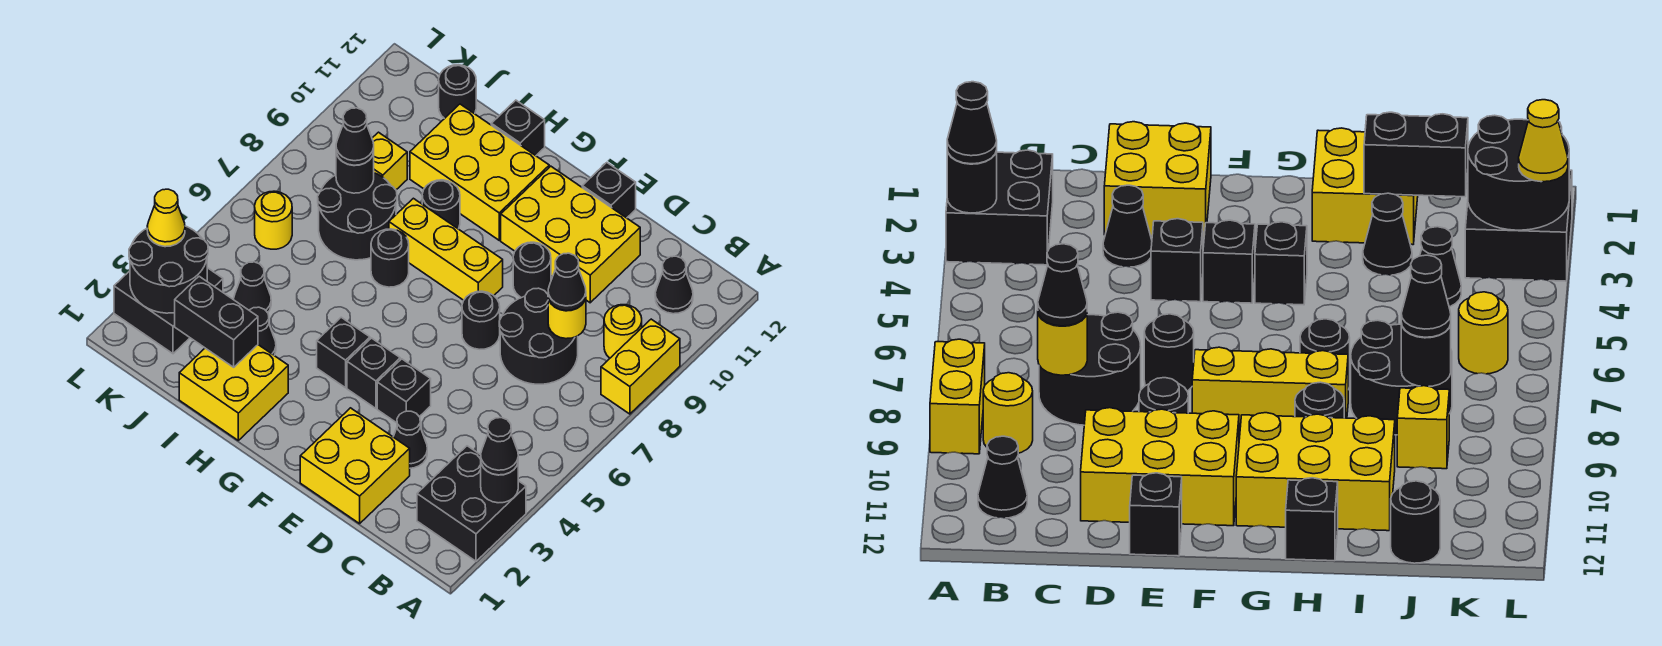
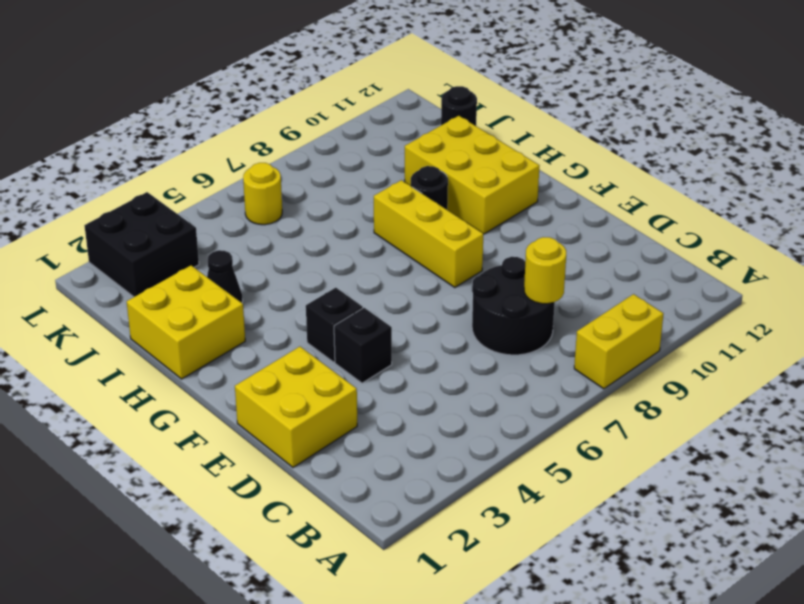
none -> black brick A2:B3 level 1
none -> yellow round brick B9 level 1
none -> black cone B11 level 1
none -> black cone D3 level 1

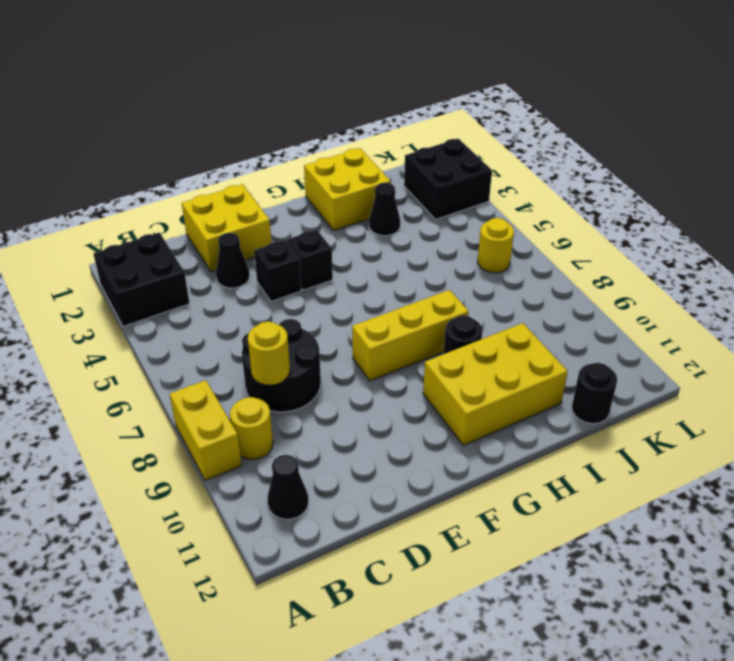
none -> yellow brick D10:F11 level 1
none -> black round brick E7 level 1
none -> black round brick E9 level 1
none -> black brick E12 level 1

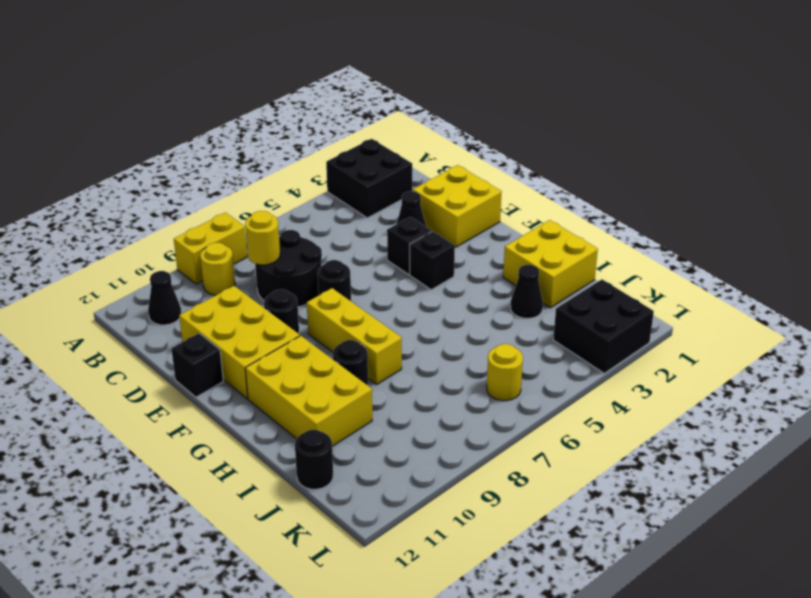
none -> black brick G4 level 1
none -> black round brick H7 level 1
none -> black brick H12 level 1
none -> black round brick I7:J8 level 1

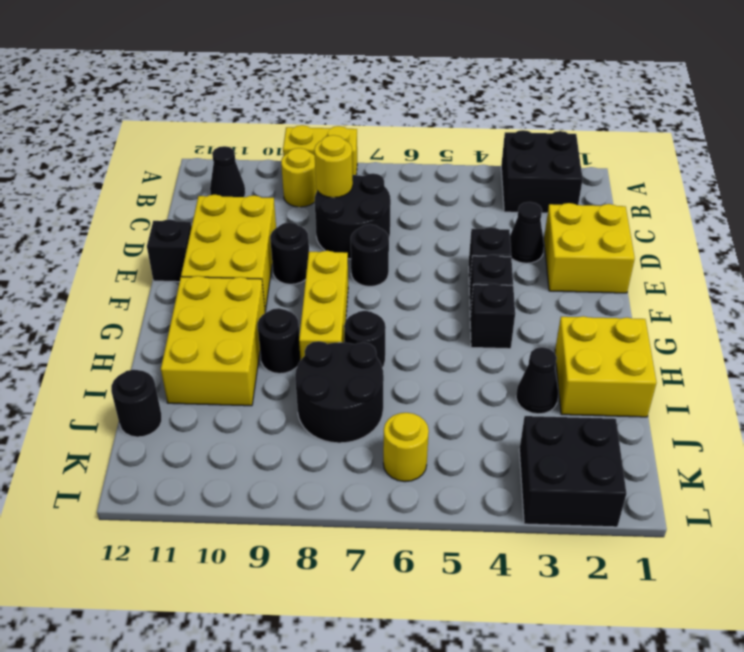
none -> black brick H12 level 1
none -> black cone J4 level 1
none -> yellow brick J9 level 1
none -> black round brick A3 level 2

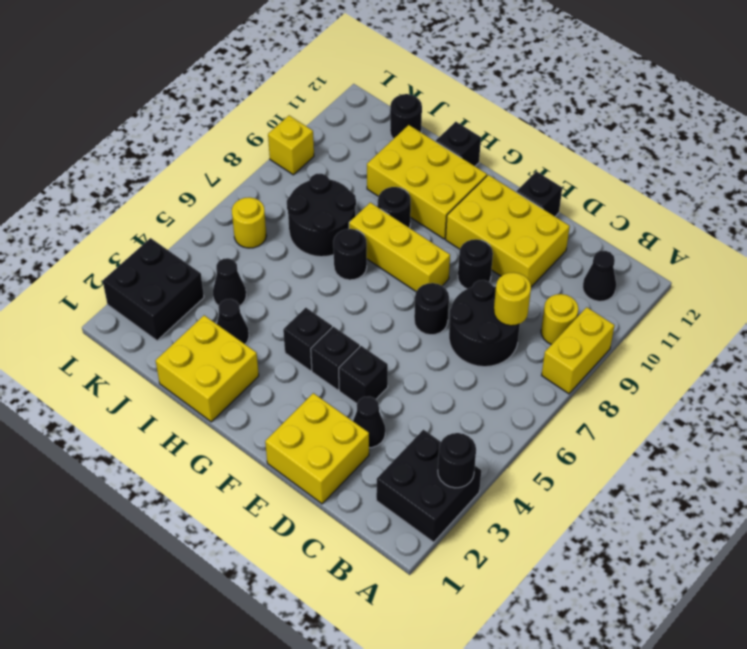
yellow brick L9 level 1 -> yellow brick J9 level 1
none -> black brick I2:J2 level 2
none -> black round brick J8 level 2
none -> black round brick K2:L3 level 2
none -> black cone A3 level 3

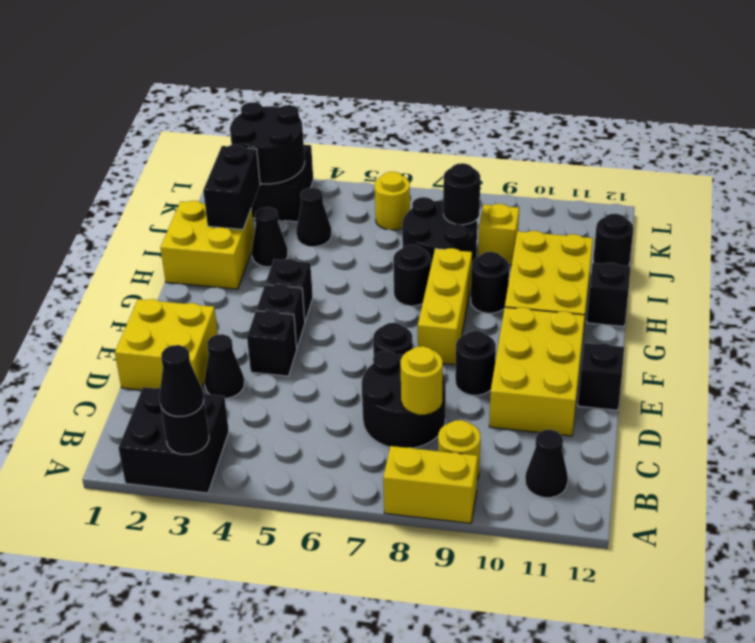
none -> black cone C8 level 3
none -> black cone J8 level 3
none -> yellow cone L3 level 3

